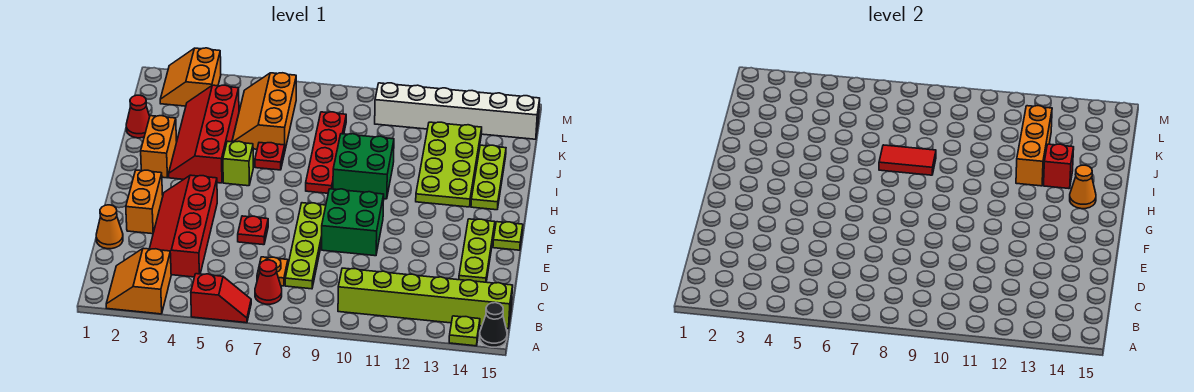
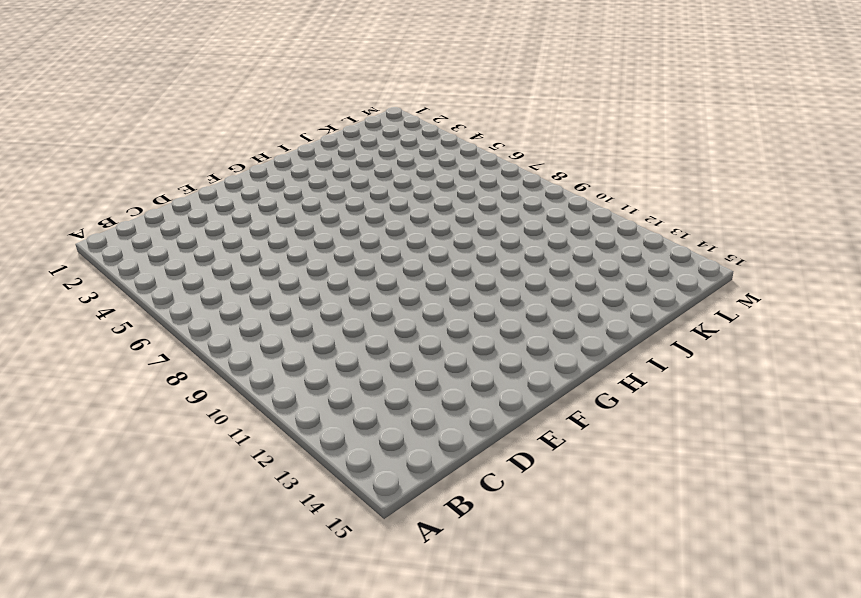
none -> orange slope A2:B3 level 1 top 3
none -> red slope A5:A6 level 1 top 5
none -> lime plate A14 level 1
none -> black cone A15 level 1

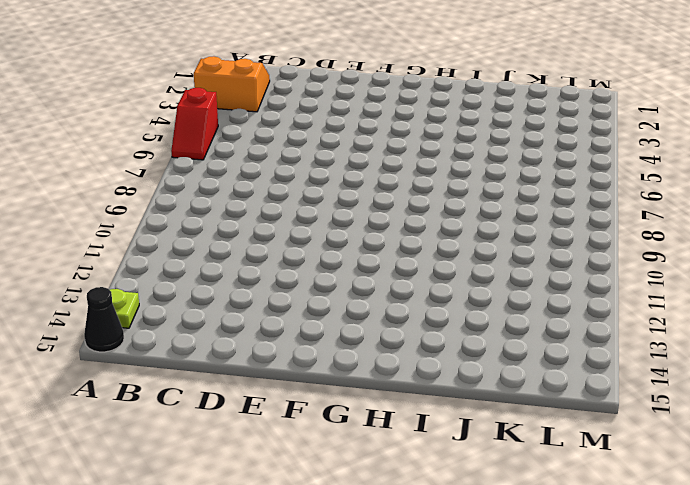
none -> red cone B7 level 1
none -> lime brick B10:B15 level 1
none -> red slope C3:F4 level 1 top 4
none -> orange plate C7 level 1

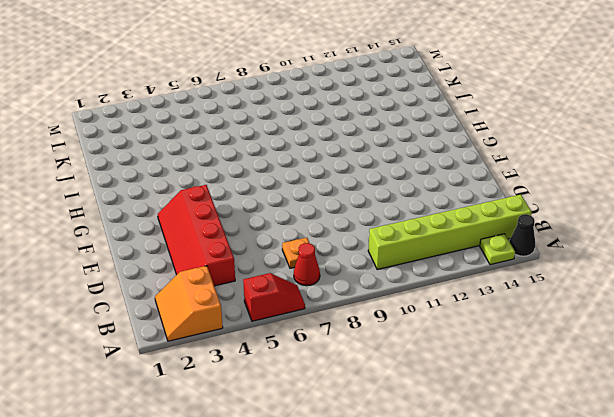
none -> lime plate C8:F8 level 1
none -> orange cone D1 level 1
none -> lime plate D14:F14 level 1
none -> orange brick E2:F2 level 1

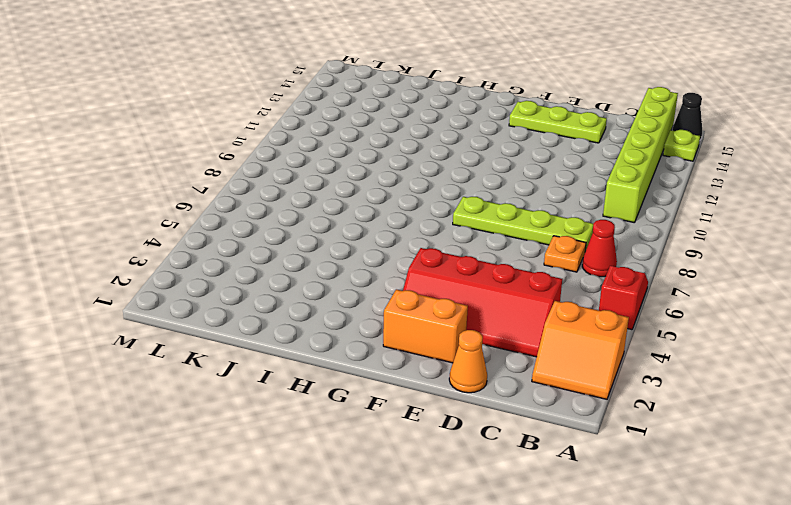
none -> red plate E6 level 1
none -> green brick E9:F10 level 1
none -> lime plate F15 level 1
none -> orange brick H2:I2 level 1

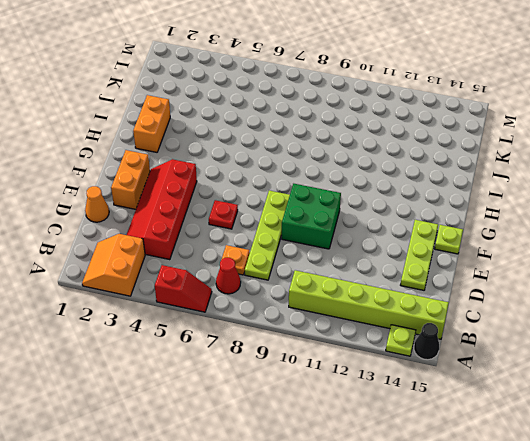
none -> red slope H3:K4 level 1 top 4
none -> lime brick H5 level 1
none -> red plate H8:K8 level 1
none -> green brick H9:I10 level 1

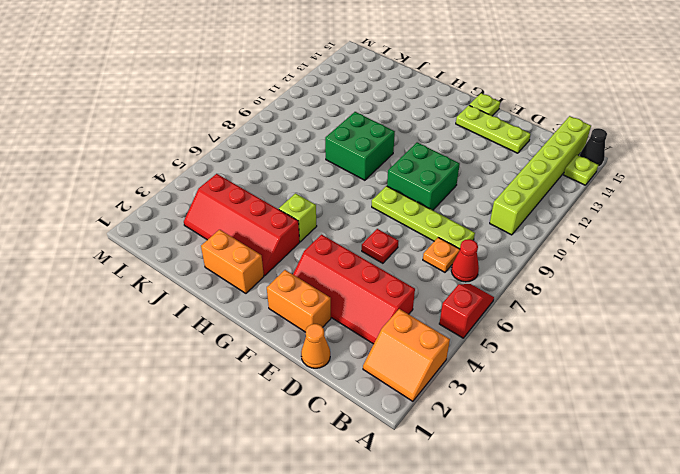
none -> red plate H8:K8 level 1
none -> lime plate H12:K13 level 1
none -> lime plate H14:J14 level 1
none -> red plate I6 level 1

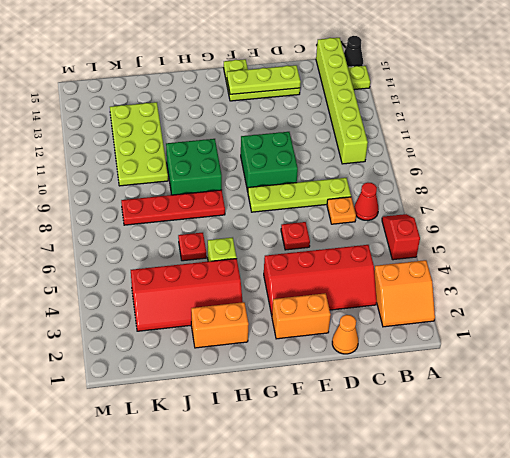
lime plate D14:F14 level 2 -> lime plate H14:J14 level 1
lime plate J10:K13 level 1 -> lime plate H12:K13 level 1
none -> red cone J1 level 1
none -> orange slope J5:L6 level 1 top 6
none -> orange slope L2:M3 level 1 top 3
none -> white brick L10:L15 level 1

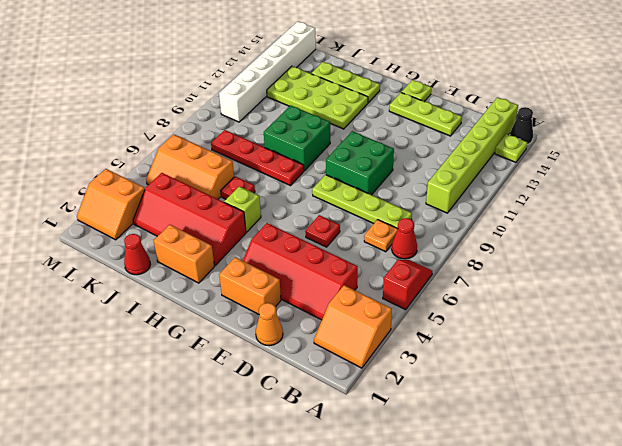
none -> orange cone H14 level 2
none -> red tile I7:I8 level 2
none -> orange brick I12:K12 level 2
none -> red brick I13 level 2

